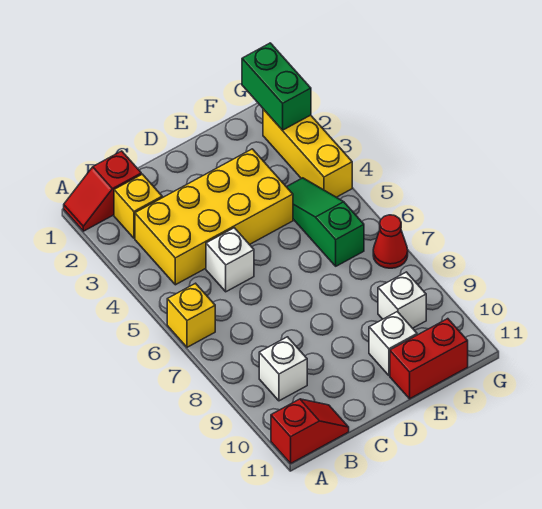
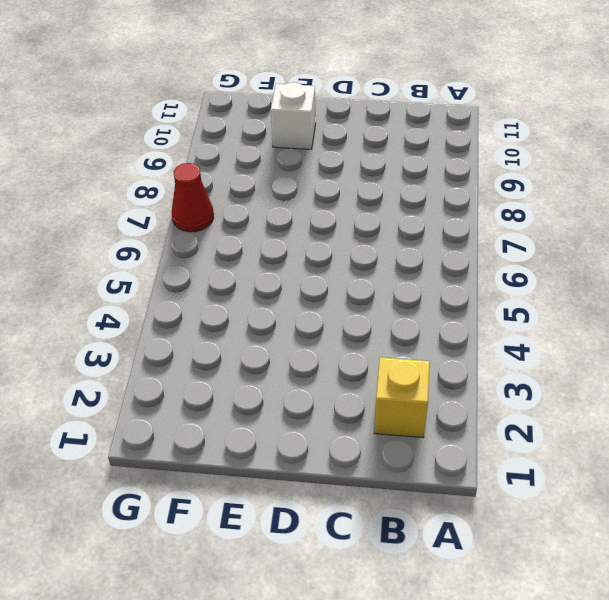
none -> red slope A1:B1 level 1 top B
none -> yellow brick A6 level 1
none -> red slope A11:B11 level 1 top A

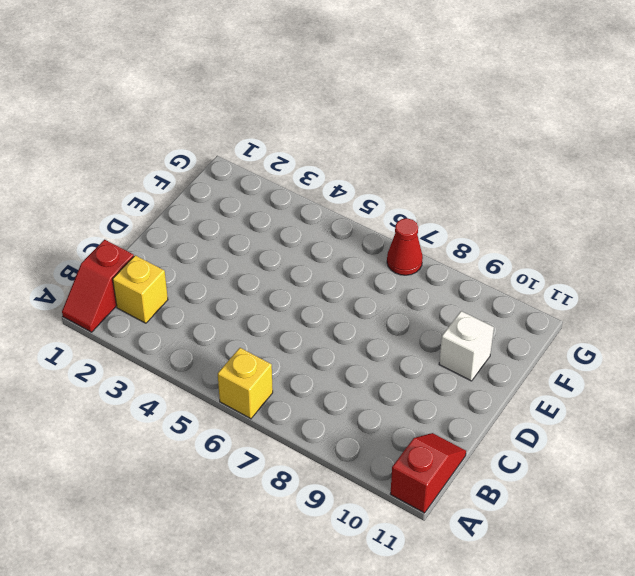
none -> yellow brick B3:E4 level 1
none -> white brick B9 level 1
none -> white brick C5 level 1

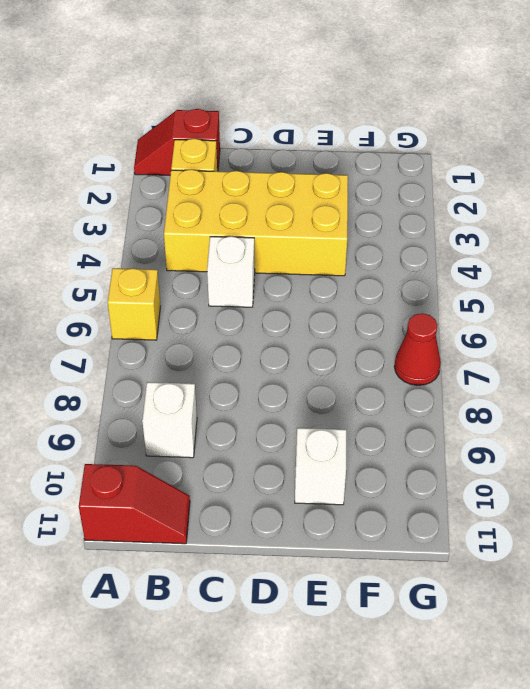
none -> red brick E11:F11 level 1
none -> green slope F4:F6 level 1 top 6
none -> white brick F9 level 1

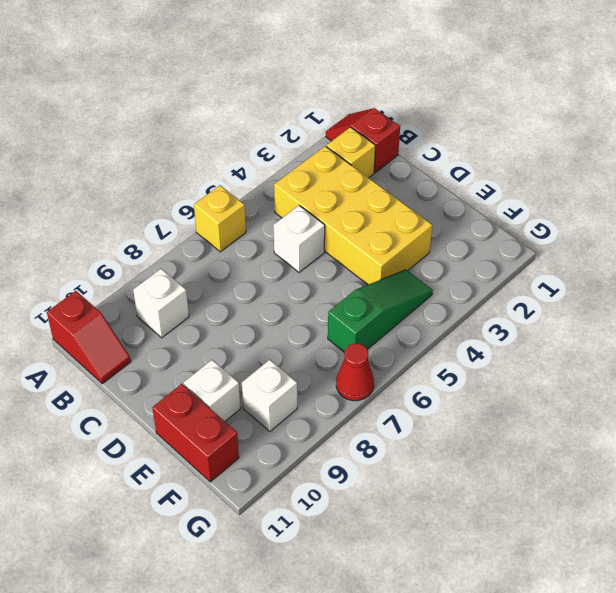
none -> yellow brick G2:G4 level 1
none -> green brick G1:G2 level 2

